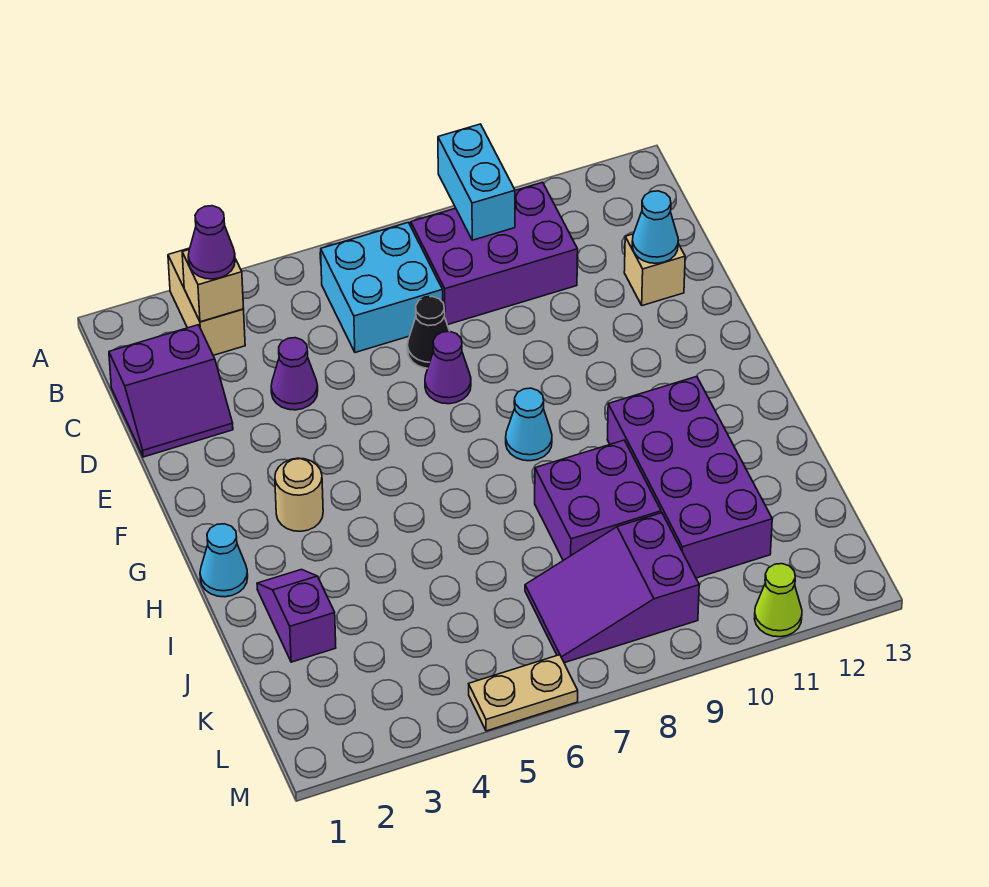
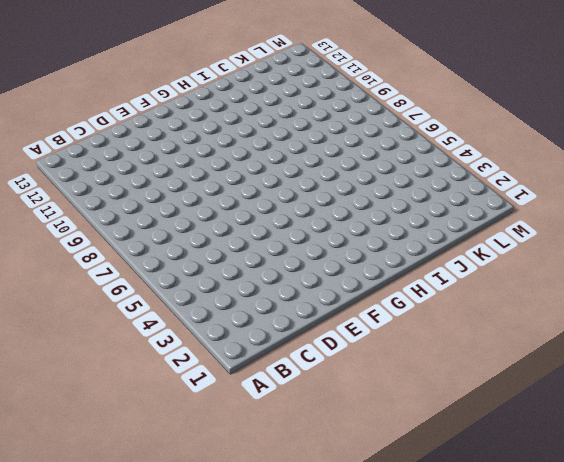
none -> tan brick A3:B3 level 1
none -> cyan brick B6:C7 level 1
none -> purple brick B8:C10 level 1

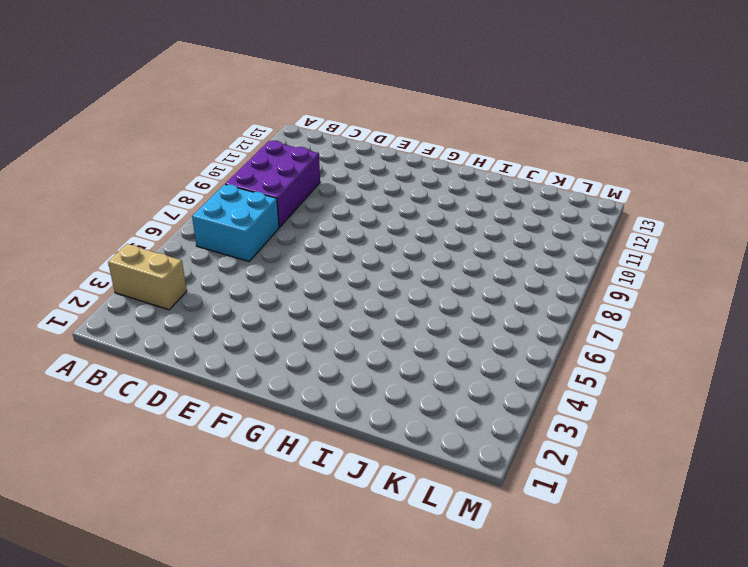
none -> purple slope C1:D2 level 1 top C
none -> purple cone D4 level 1
none -> black cone D7 level 1

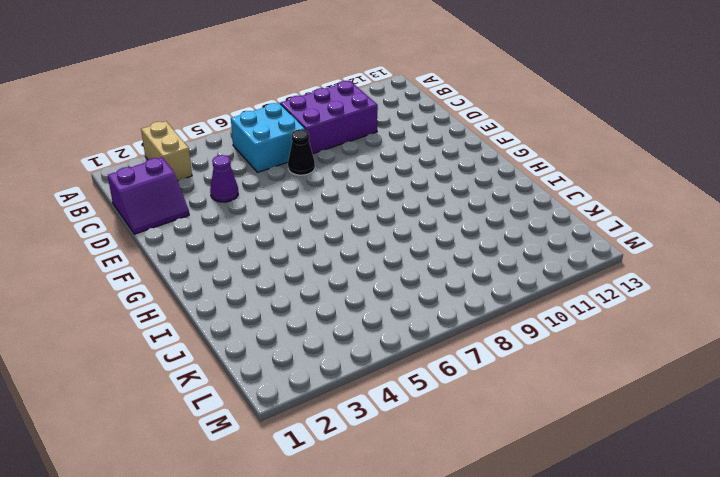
none -> tan brick D12 level 1
none -> purple cone E7 level 1
none -> tan round brick G3 level 1

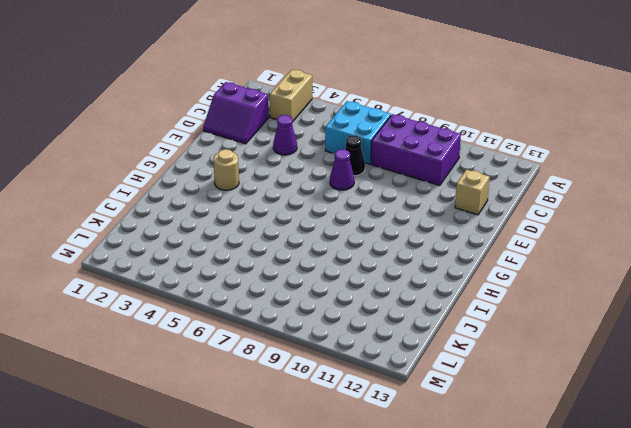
none -> cyan cone G8 level 1
none -> cyan cone H1 level 1
none -> purple brick H10:K11 level 1

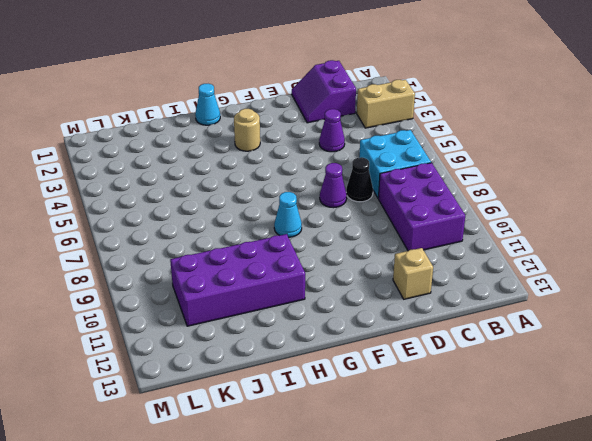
none -> purple slope I2:J2 level 1 top J
none -> purple brick I8:J9 level 1
none -> purple slope K7:L9 level 1 top 9

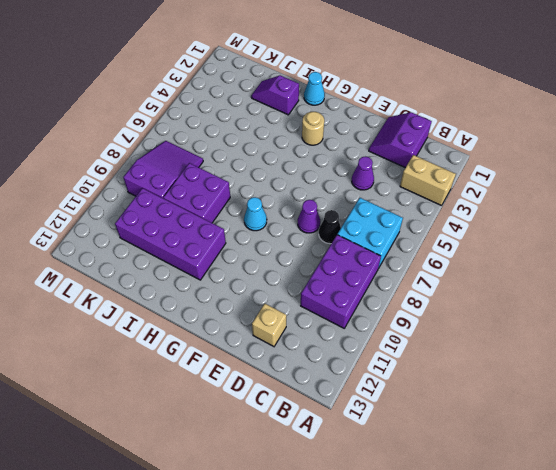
purple slope I2:J2 level 1 top I -> purple slope I2:J2 level 1 top J
none -> tan plate M5:M6 level 1
none -> lime cone M11 level 1
none -> cyan brick A9:B9 level 2

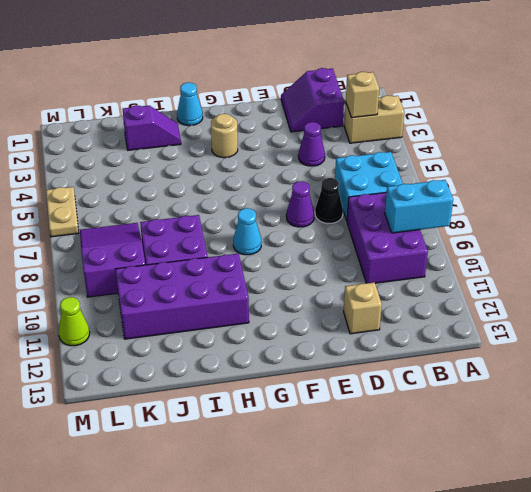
none -> cyan cone D12 level 2
none -> purple cone B3 level 3

